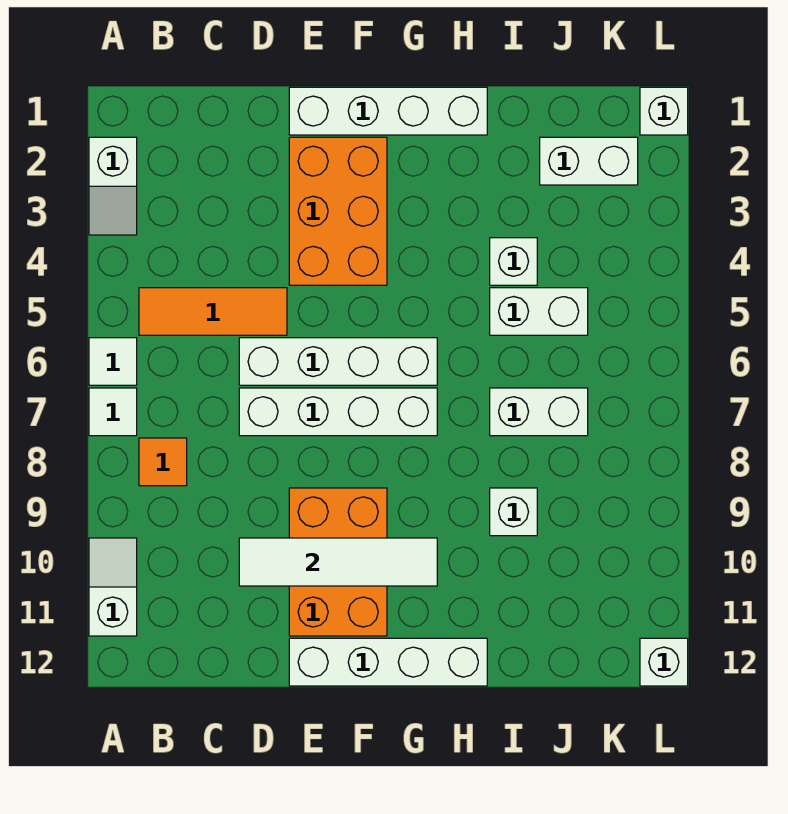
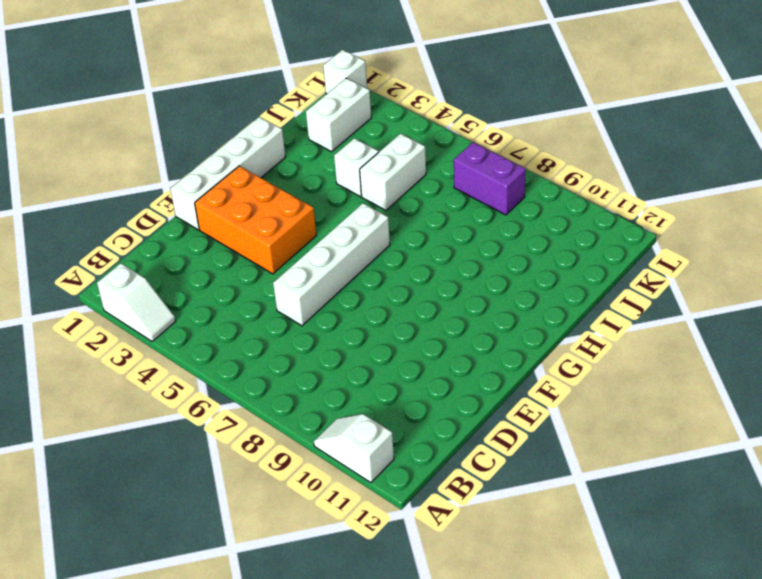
purple brick K7:K8 level 1 -> none
none -> white tile A6 level 1
none -> white tile A7 level 1
none -> orange tile B5:D5 level 1

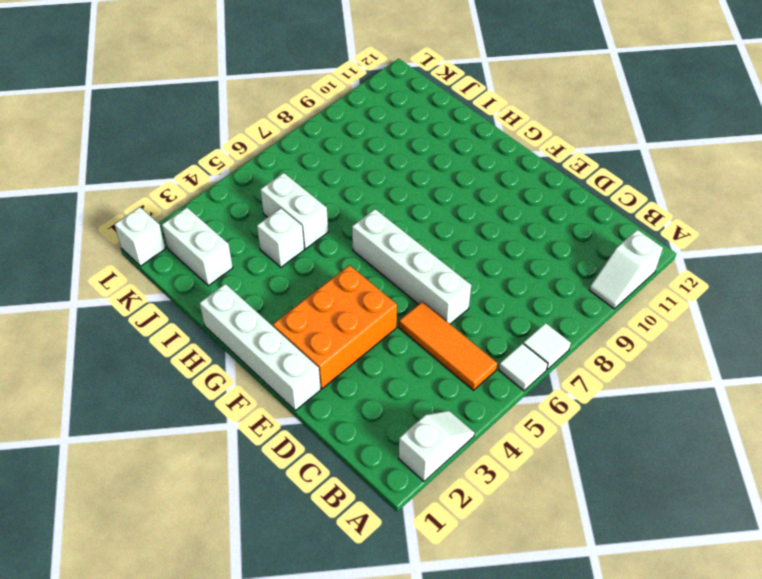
none -> orange tile B8 level 1
none -> white brick D7:G7 level 1
none -> orange brick E9:F11 level 1

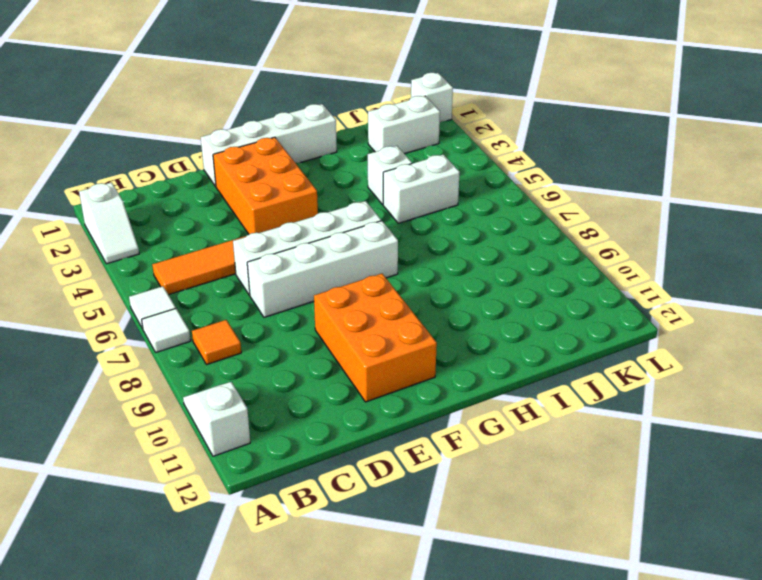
none -> white brick E12:H12 level 1
none -> white brick I7:J7 level 1
none -> white brick I9 level 1

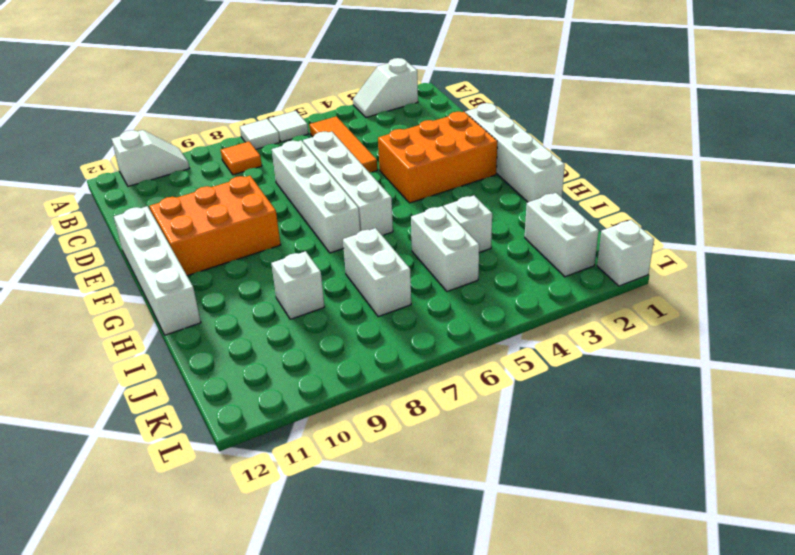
none -> white brick L12 level 1
none -> white tile D10:G10 level 2

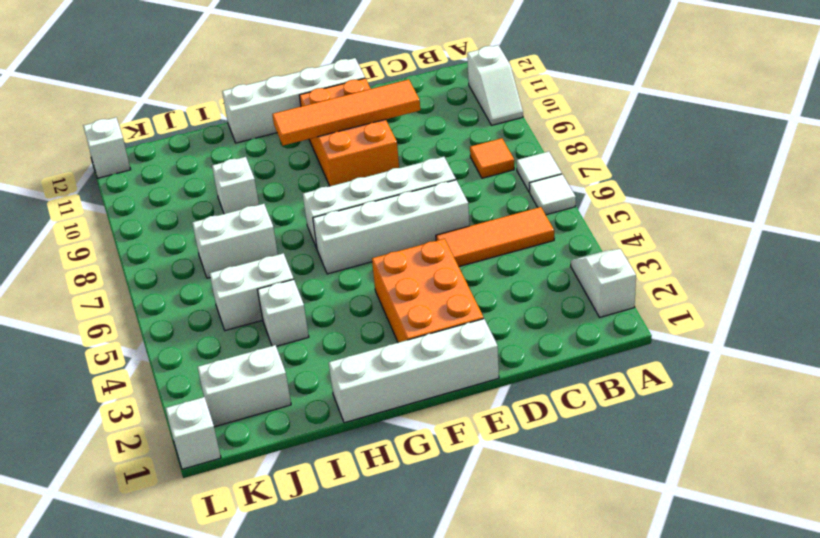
orange tile D10:G10 level 2 -> white tile D10:G10 level 2

